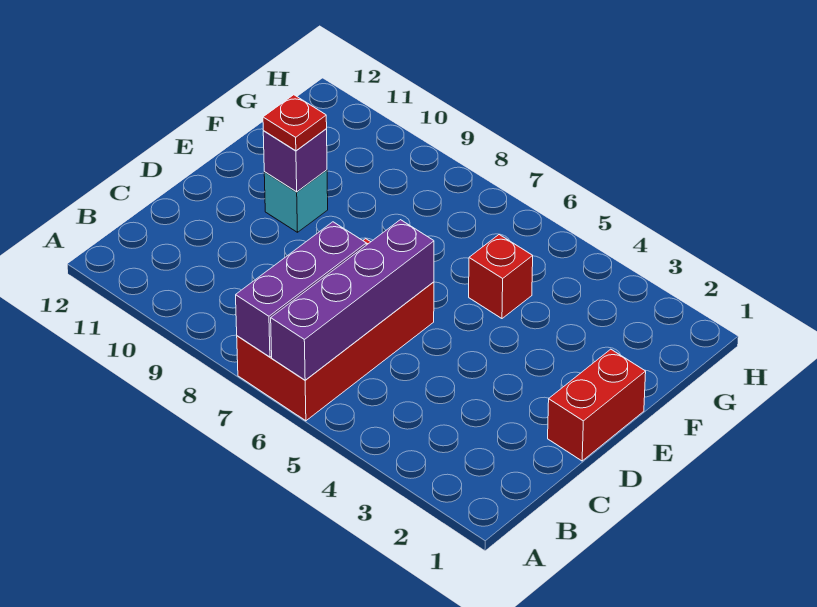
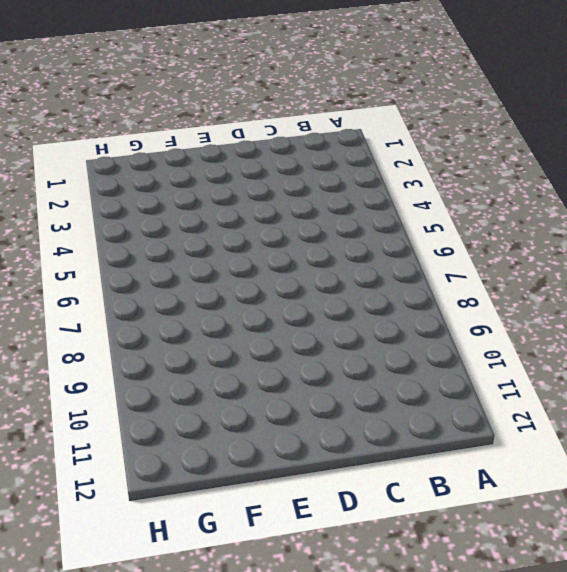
none -> red brick A6:D7 level 1
none -> red brick D1:E1 level 1

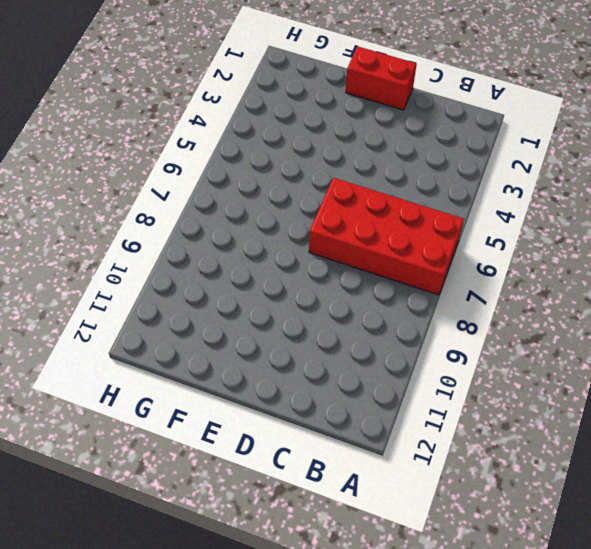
none -> cyan brick E10 level 1
none -> red brick F5 level 1

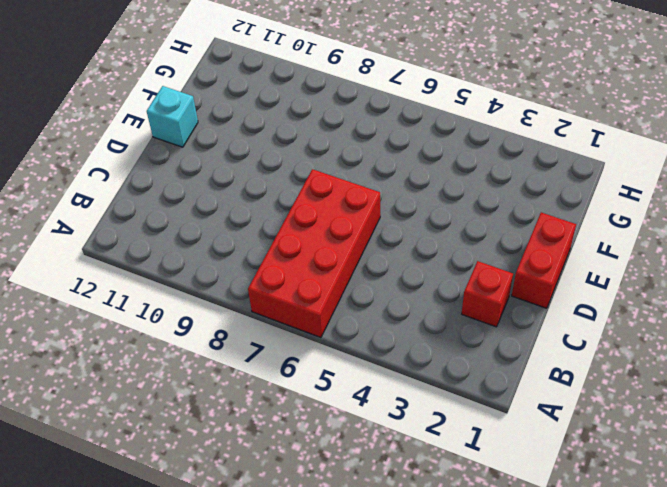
red brick C2 level 1 -> red brick F5 level 1
cyan brick E12 level 1 -> cyan brick E10 level 1
none -> purple brick A6:D6 level 2
none -> purple brick A7:C7 level 2

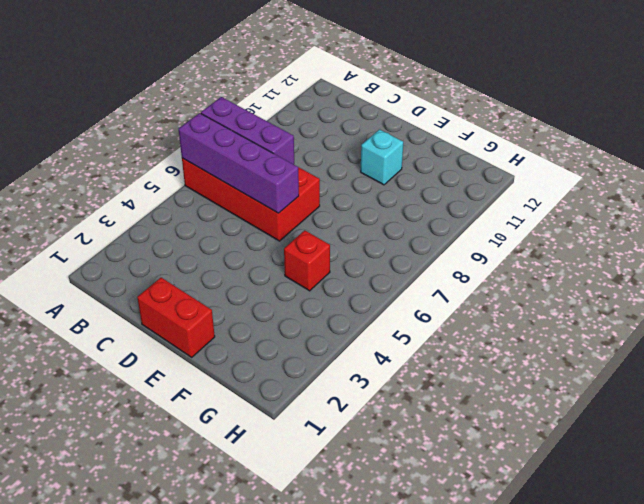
none -> purple brick E10 level 2
none -> red plate E10 level 3

